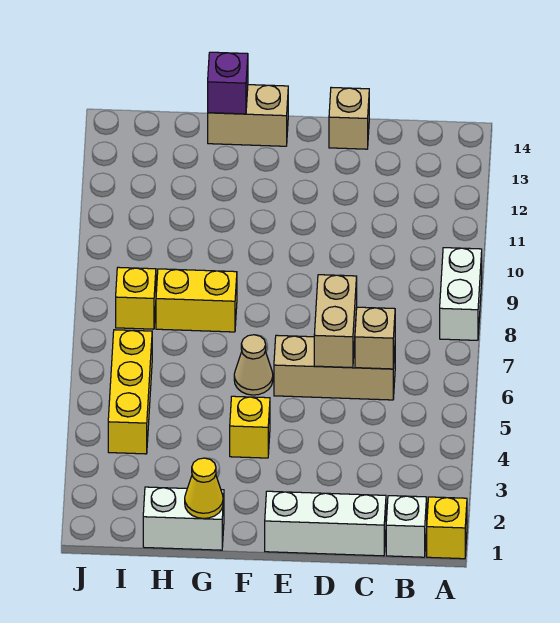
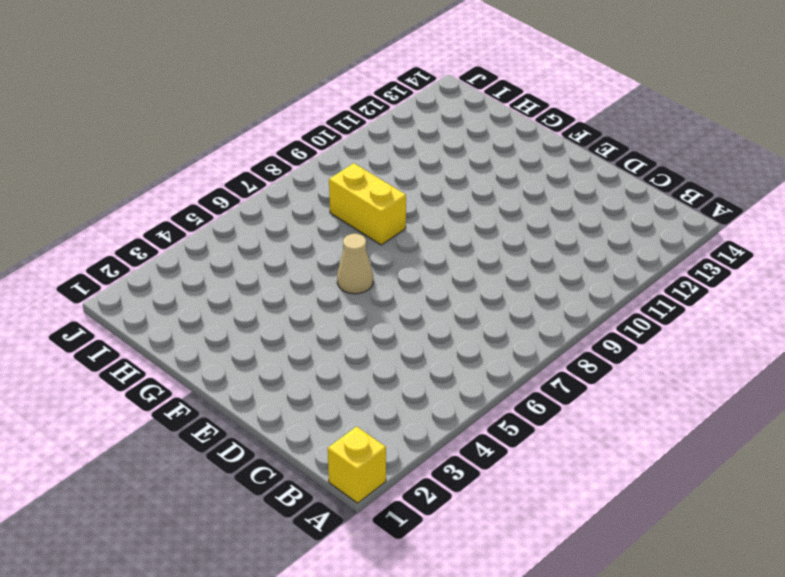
none -> white brick A8:A9 level 1
none -> white brick B1 level 1
none -> white brick C1:E1 level 1

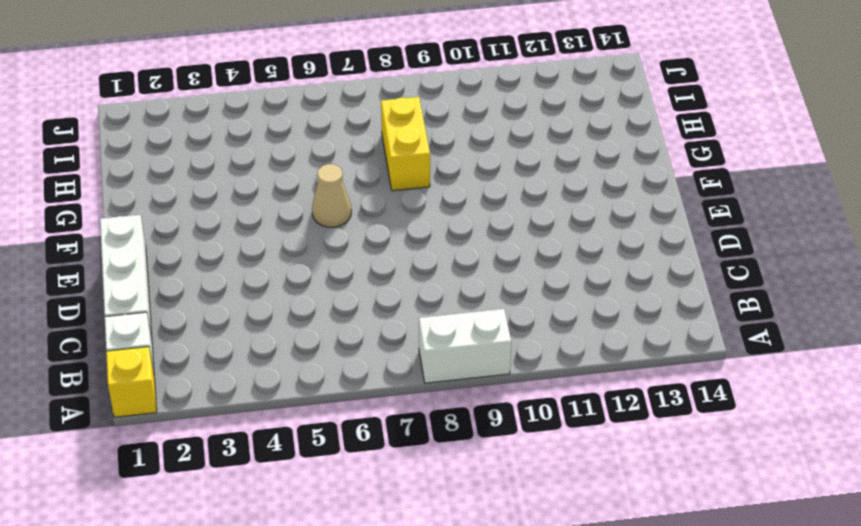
none -> tan brick C6:E6 level 1
none -> tan brick D14 level 1
none -> yellow brick F4 level 1

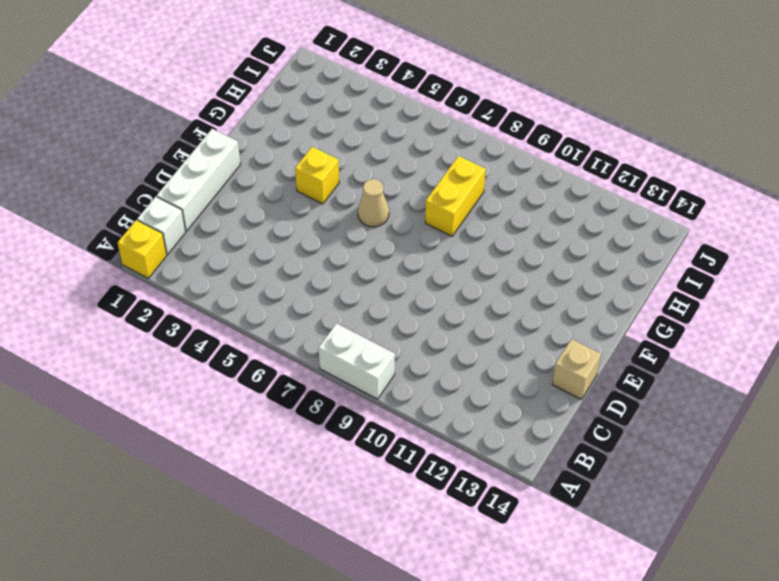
none -> tan brick C6:E6 level 1
none -> tan brick F14:G14 level 1
none -> white brick G1:H1 level 1

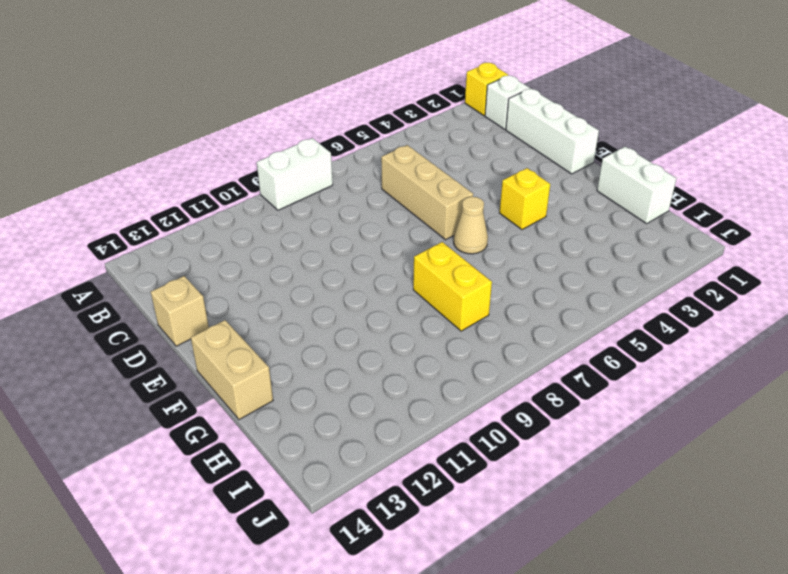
none -> yellow brick I4:I6 level 1
none -> yellow brick I8 level 1
none -> tan brick C6 level 2

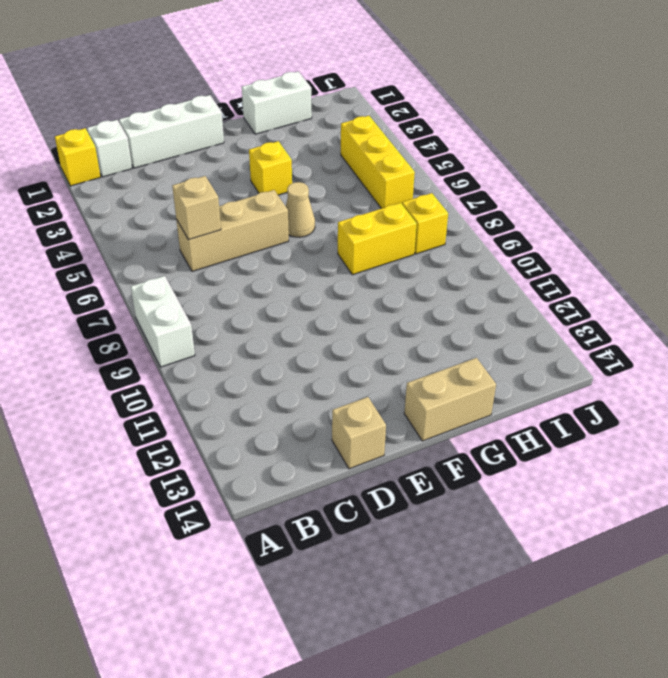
none -> tan brick D6:D7 level 2
none -> yellow cone G1 level 2
none -> purple brick G14 level 2

